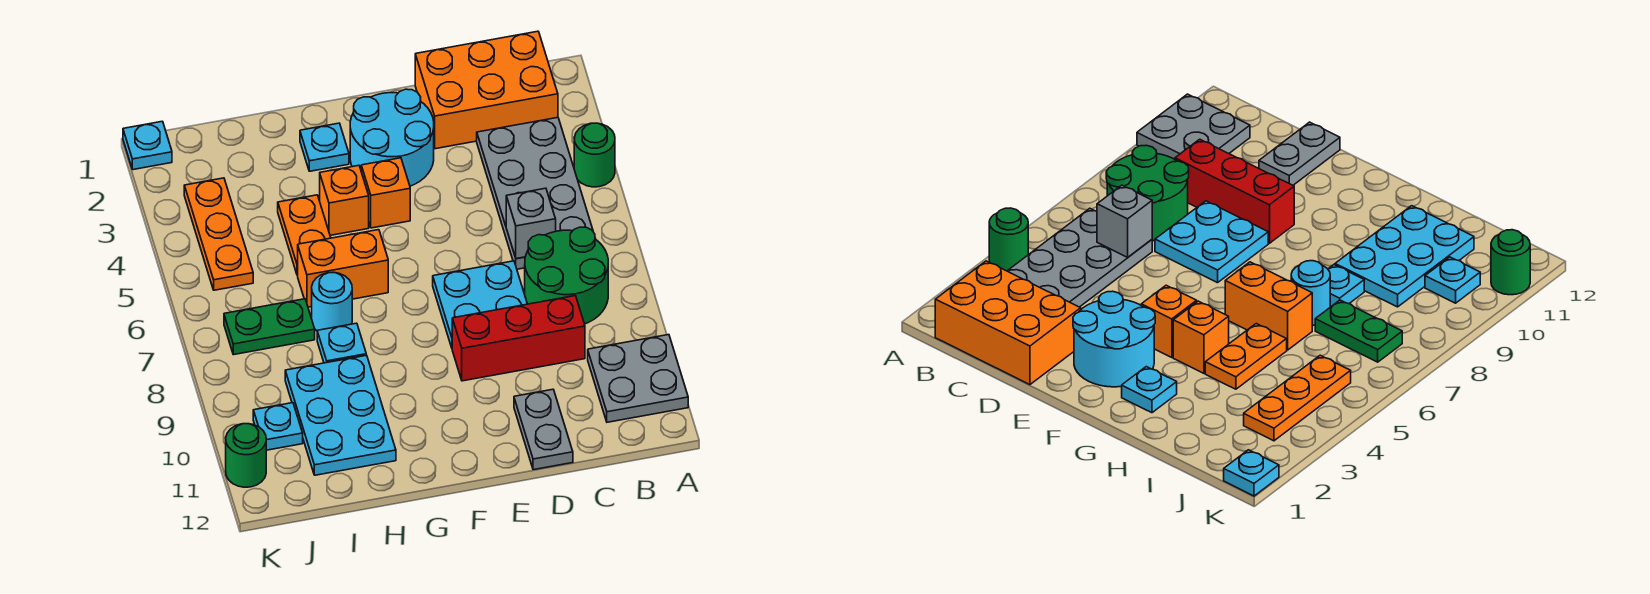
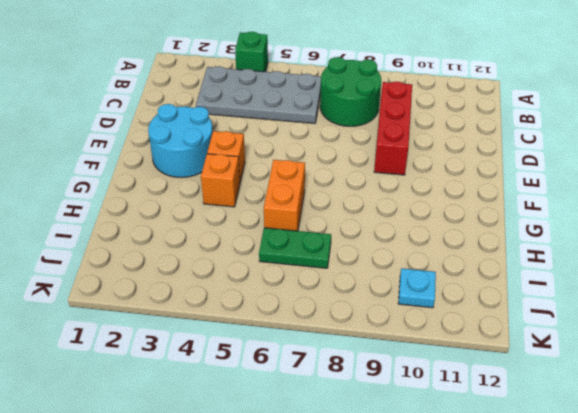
green brick A4 level 1 -> green round brick A4 level 1
green plate I6:I7 level 1 -> green plate I7:J7 level 1
none -> grey plate A10:B11 level 1
none -> orange brick B1:D2 level 1
none -> cyan plate D7:E8 level 1

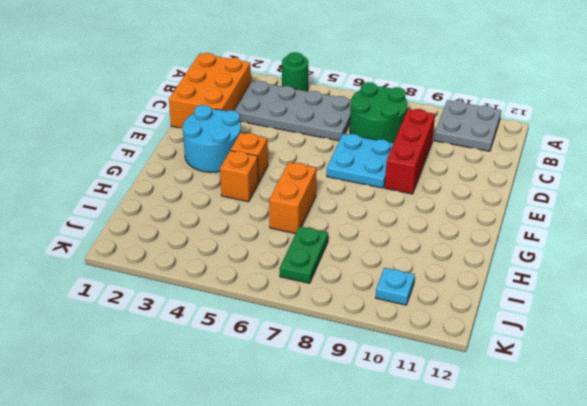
none -> grey plate D11:D12 level 1
none -> cyan plate G2 level 1
none -> orange plate H4:H5 level 1

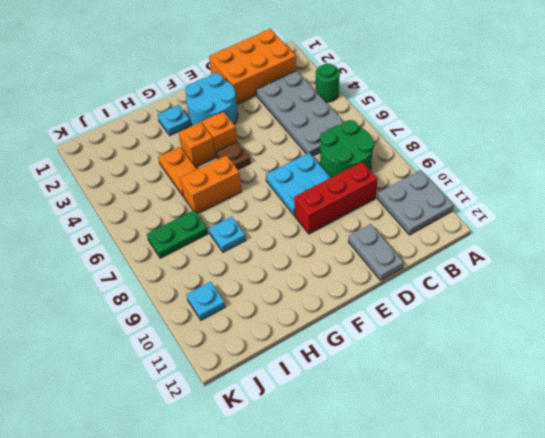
brown plate F5 level 1 -> none
none -> cyan round brick H7 level 1
none -> cyan plate H9:I11 level 1
none -> orange plate J3:J5 level 1

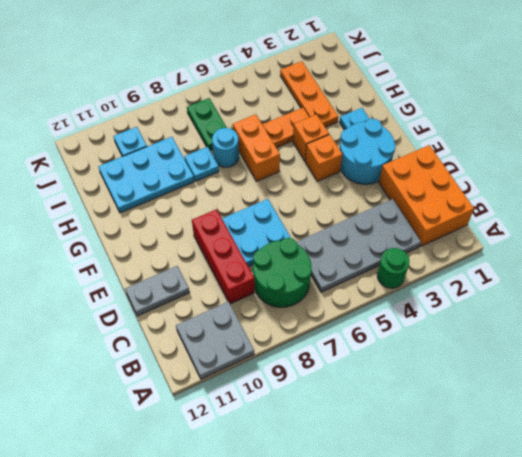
orange plate H3:J3 level 1 -> orange plate J3:J5 level 1
none -> cyan plate K1 level 1
none -> green round brick K11 level 1
none -> grey brick C6 level 2

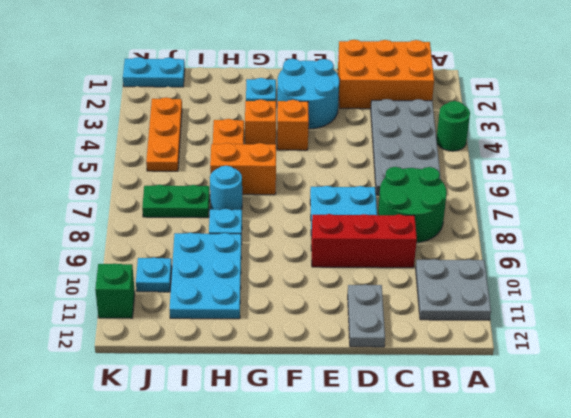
cyan plate J1:K1 level 1 -> cyan plate K1 level 1
green brick K11 level 1 -> green round brick K11 level 1
none -> grey brick C6 level 2

